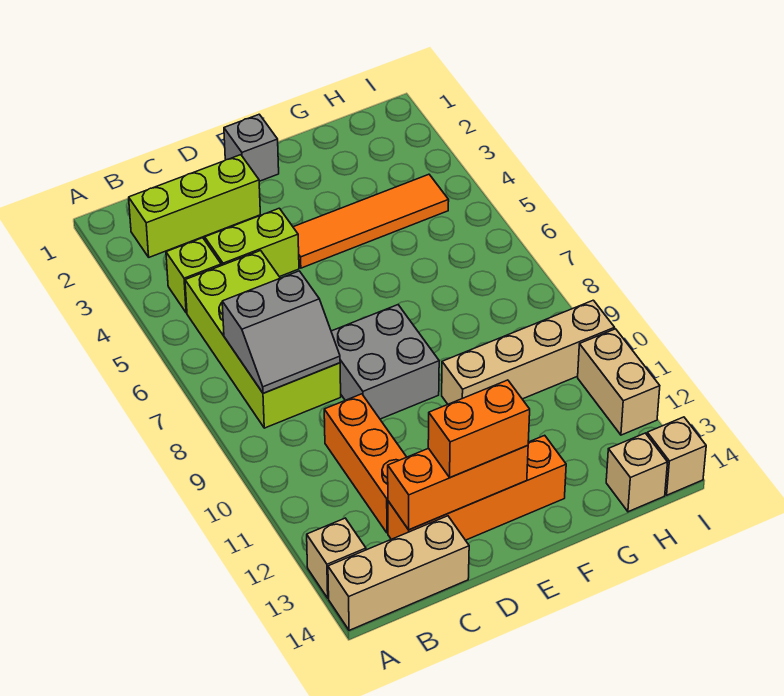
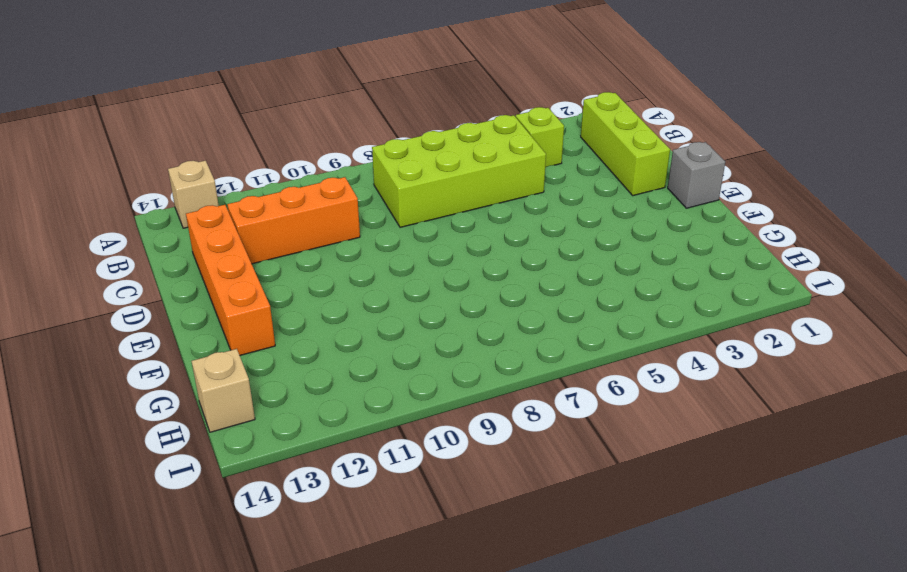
none -> tan brick A14:C14 level 1
none -> lime brick C4:D4 level 1
none -> grey brick D8:E9 level 1

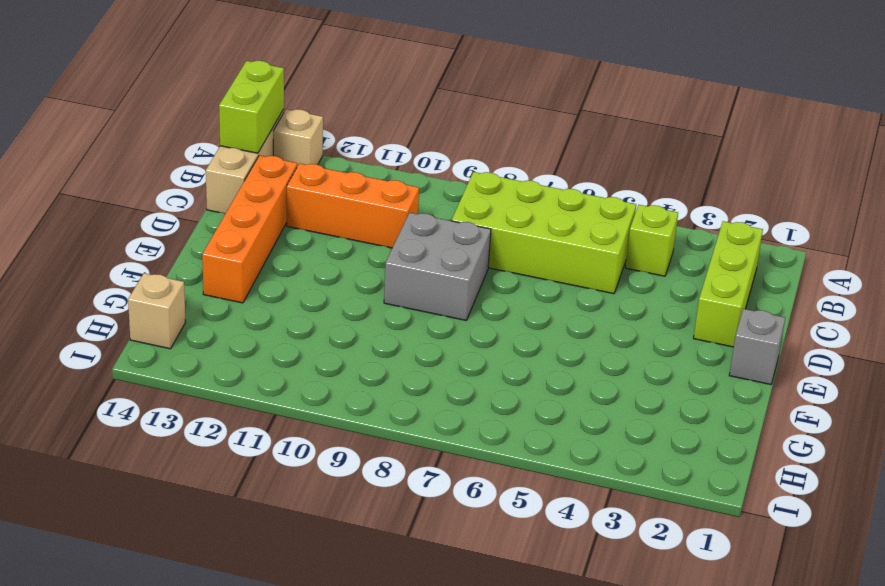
lime brick A14:B14 level 2 -> lime brick C4:D4 level 1
none -> orange tile E4:H4 level 1
none -> tan brick F10:I10 level 1
none -> tan brick I11:I12 level 1

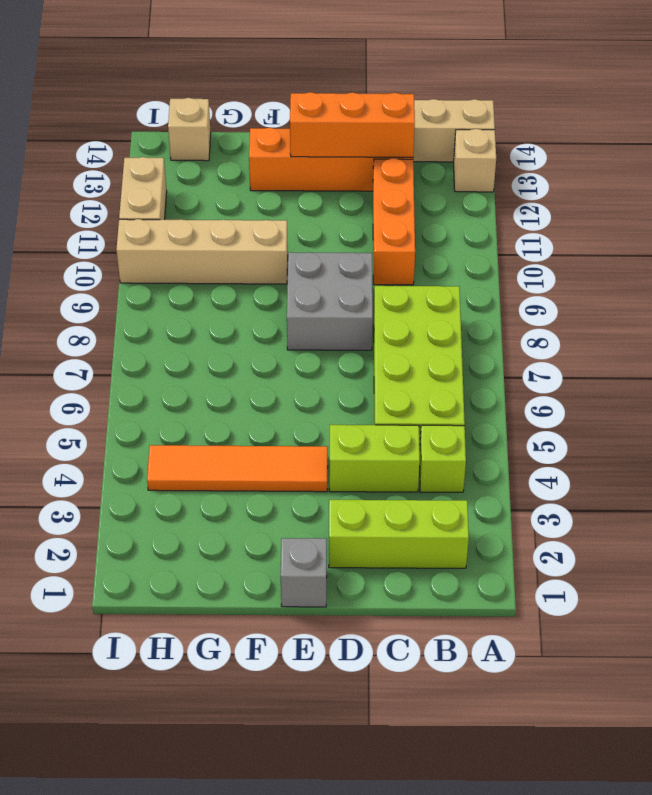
none -> tan brick I14 level 1
none -> grey slope B7:C8 level 2 top 7
none -> orange brick D13:E13 level 3

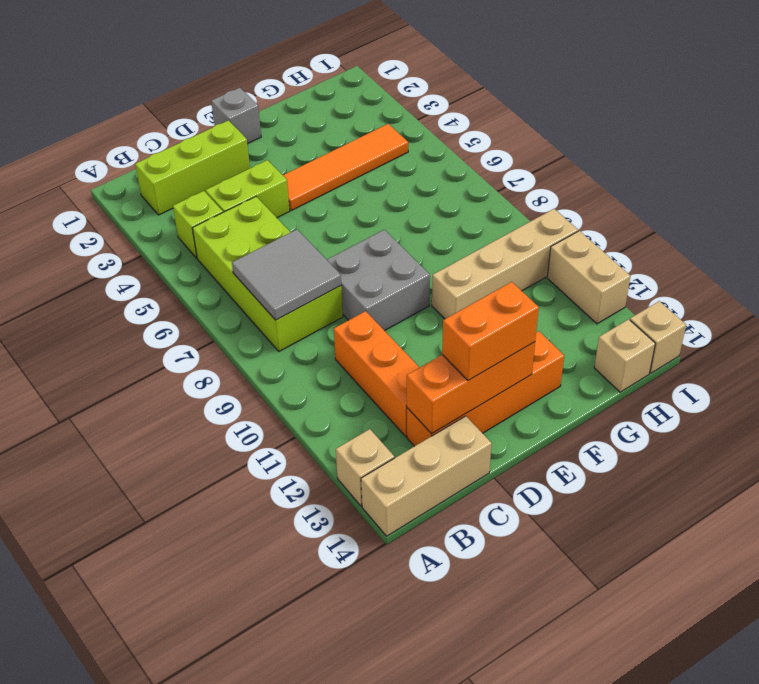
grey tile B7:C8 level 2 -> grey slope B7:C8 level 2 top 7

